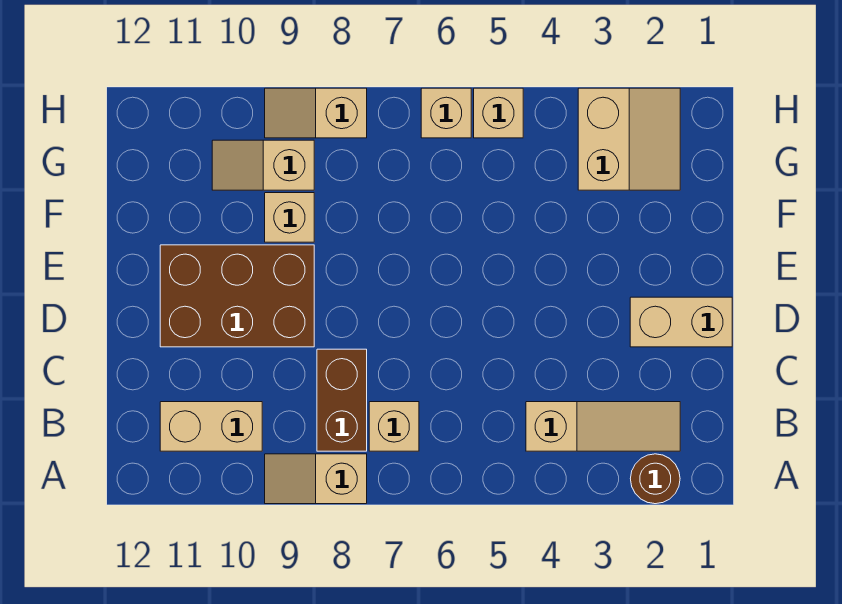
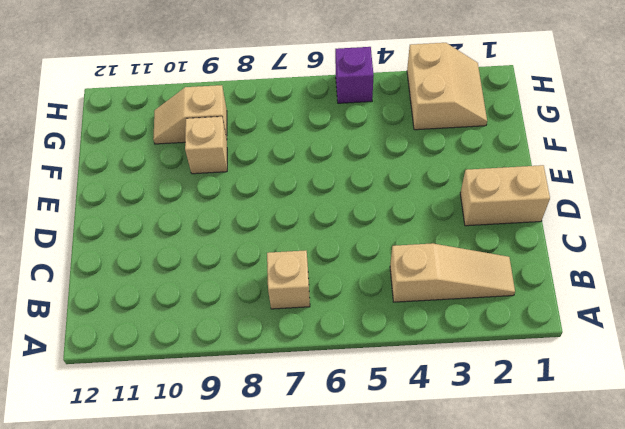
purple brick H5 level 1 -> tan brick H5 level 1
none -> brown round brick A2 level 1
none -> tan slope A8:A9 level 1 top 8
none -> brown brick B8:C8 level 1

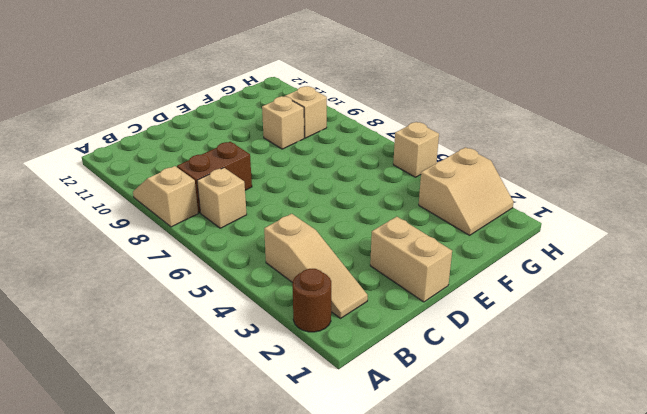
none -> tan brick B10:B11 level 1
none -> brown brick D9:E11 level 1
none -> tan brick H6 level 1

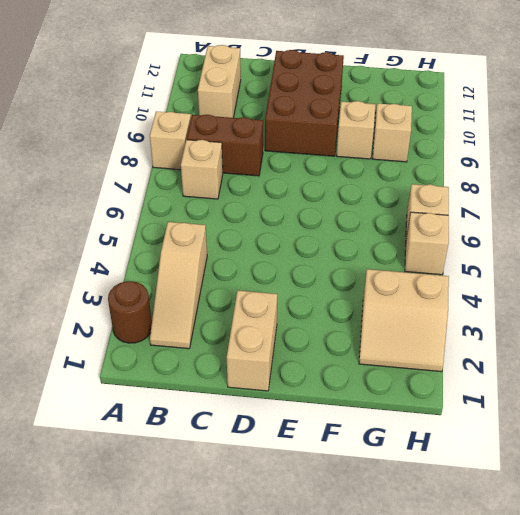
none -> tan slope H8:H9 level 1 top 8

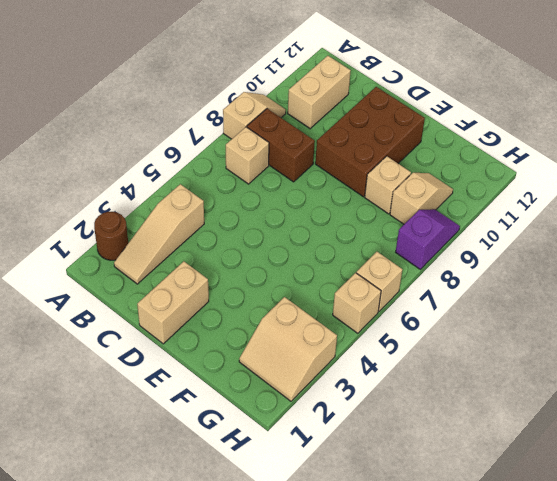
purple slope H8:H9 level 1 top 8 -> tan slope H8:H9 level 1 top 8

